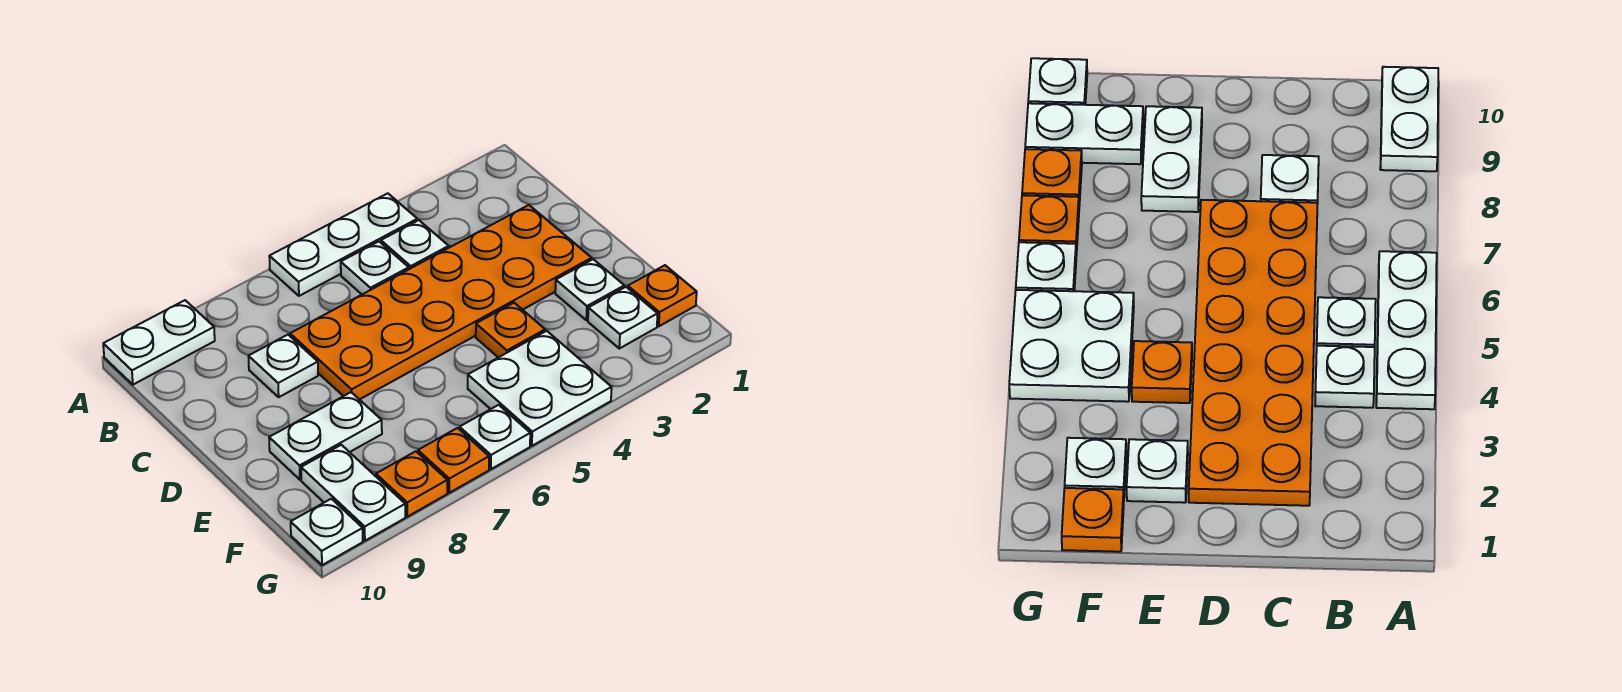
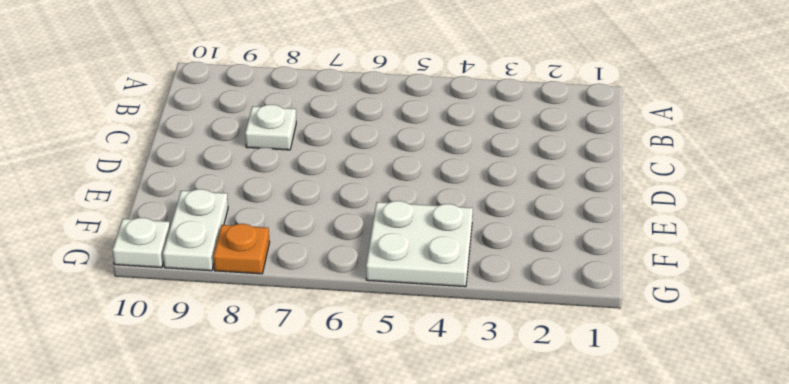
none -> white plate A4:A6 level 1
none -> white plate A9:A10 level 1
none -> white plate B4 level 1

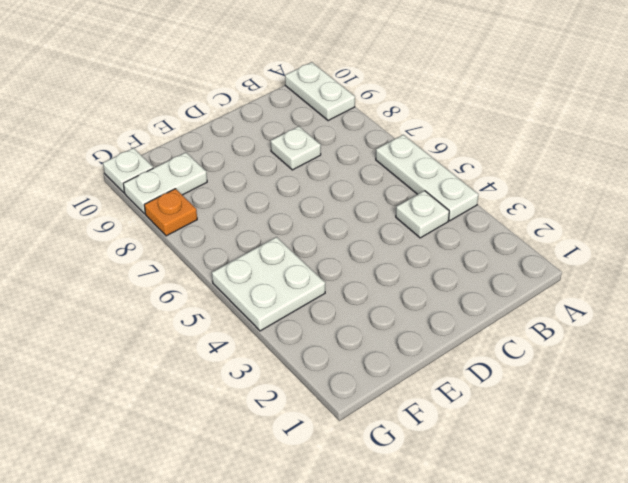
none -> white plate B5 level 1
none -> orange plate C2:D7 level 1
none -> white plate E2 level 1

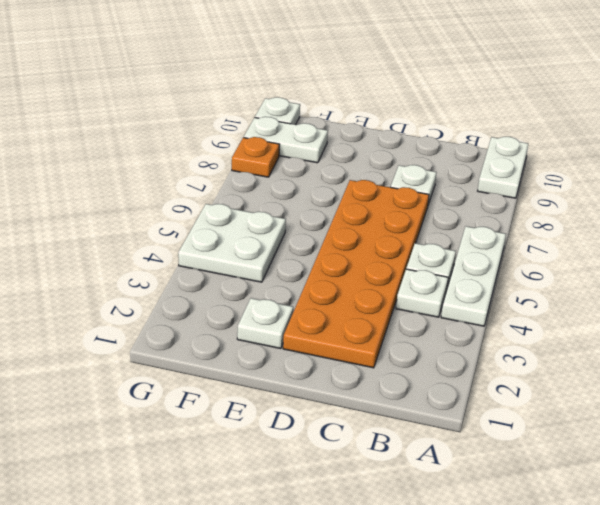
none -> orange plate E4 level 1
none -> white plate E8:E9 level 1
none -> orange plate F1 level 1

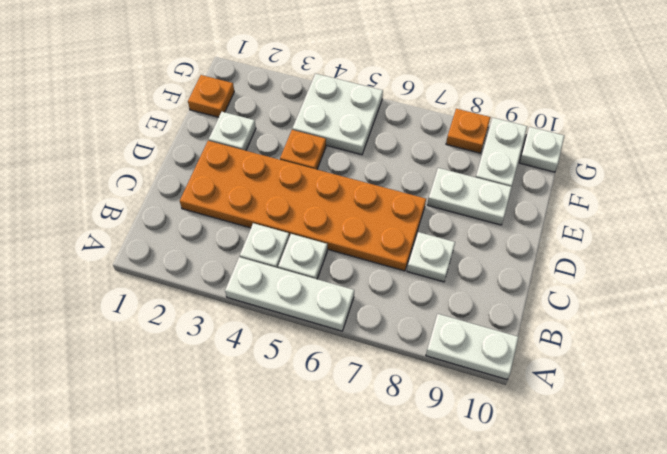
none -> white plate F2 level 1
none -> white plate G6 level 1
none -> orange plate G7 level 1

